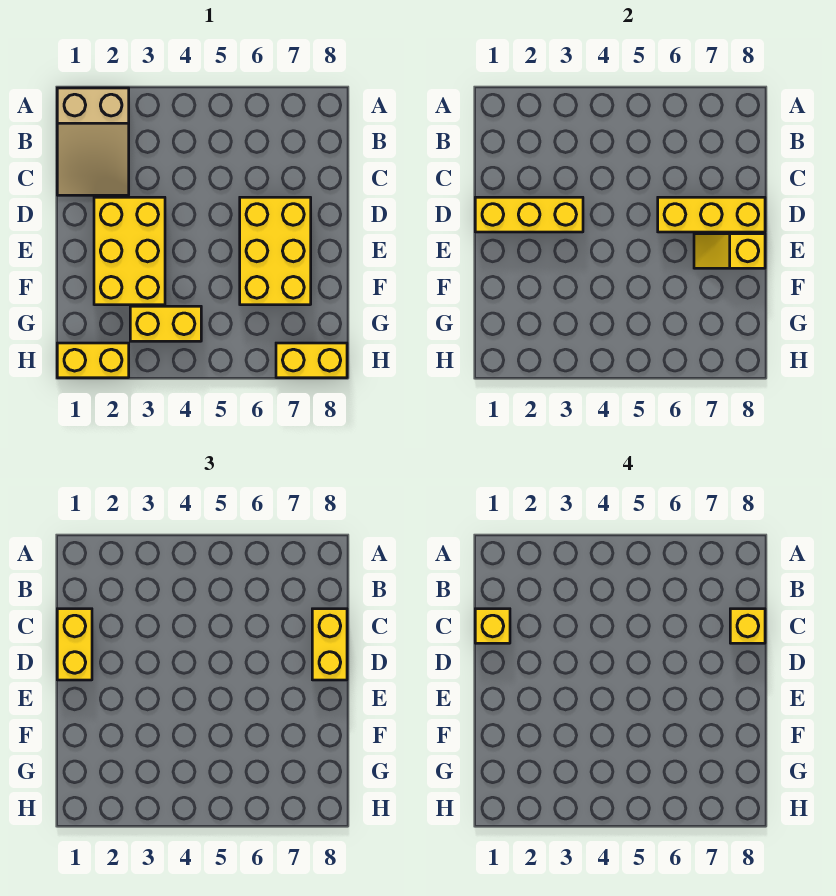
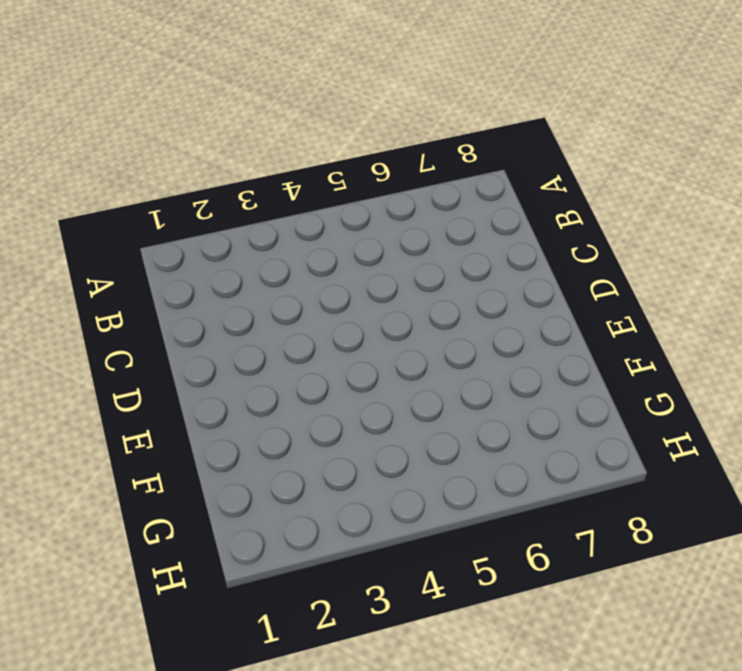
none -> tan slope A1:C2 level 1 top A
none -> yellow brick D2:F3 level 1
none -> yellow brick D6:F7 level 1

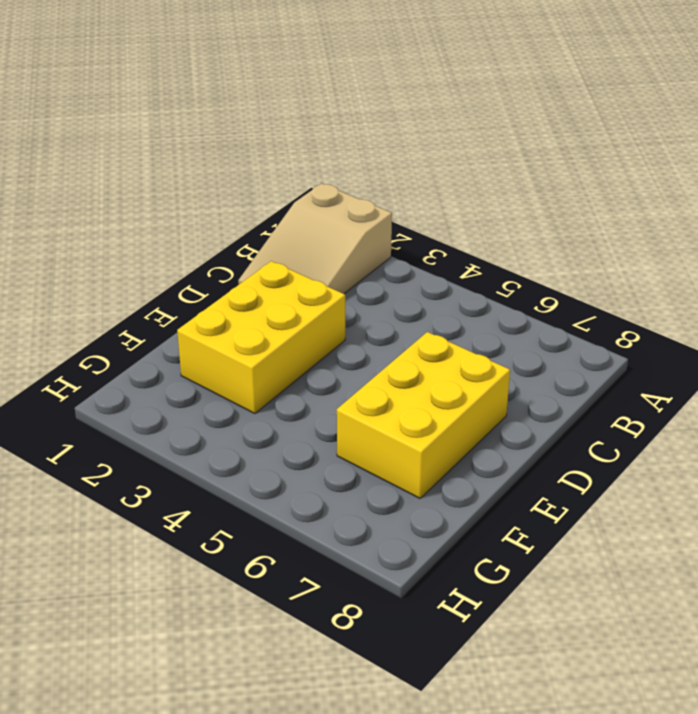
none -> yellow brick G3:G4 level 1
none -> yellow brick H1:H2 level 1
none -> yellow brick H7:H8 level 1

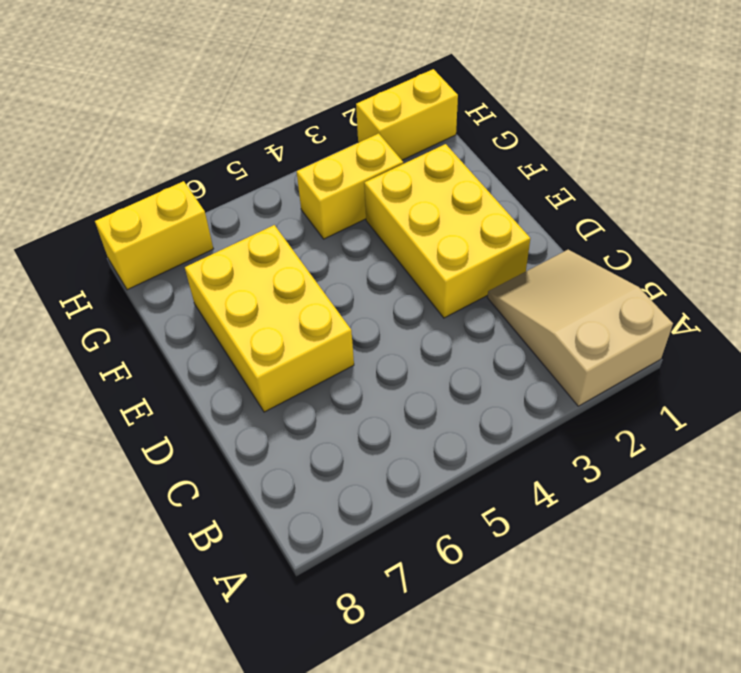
none -> yellow brick D1:D3 level 2
none -> yellow brick D6:D8 level 2
none -> yellow slope E7:E8 level 2 top 8

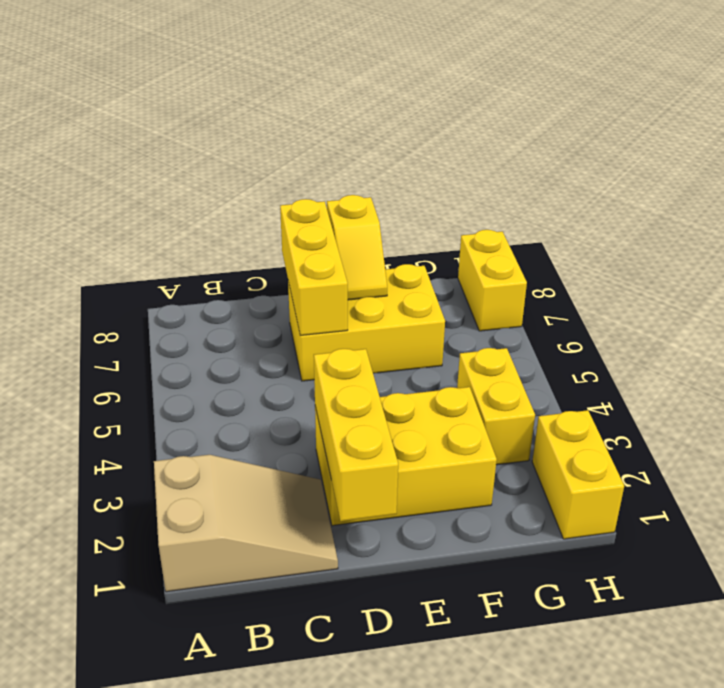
none -> yellow brick C1:D1 level 3
none -> yellow brick C8:D8 level 3
none -> yellow brick C1 level 4

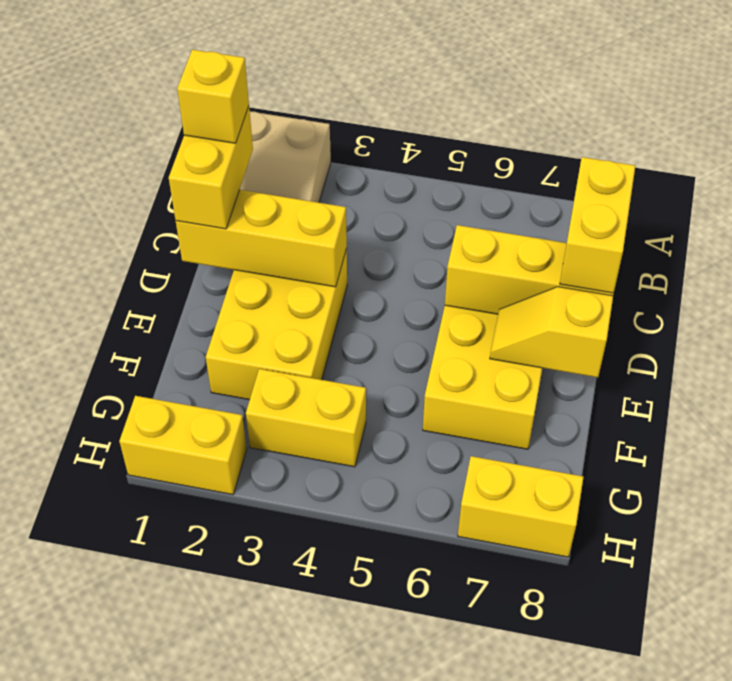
none -> yellow brick C8 level 4

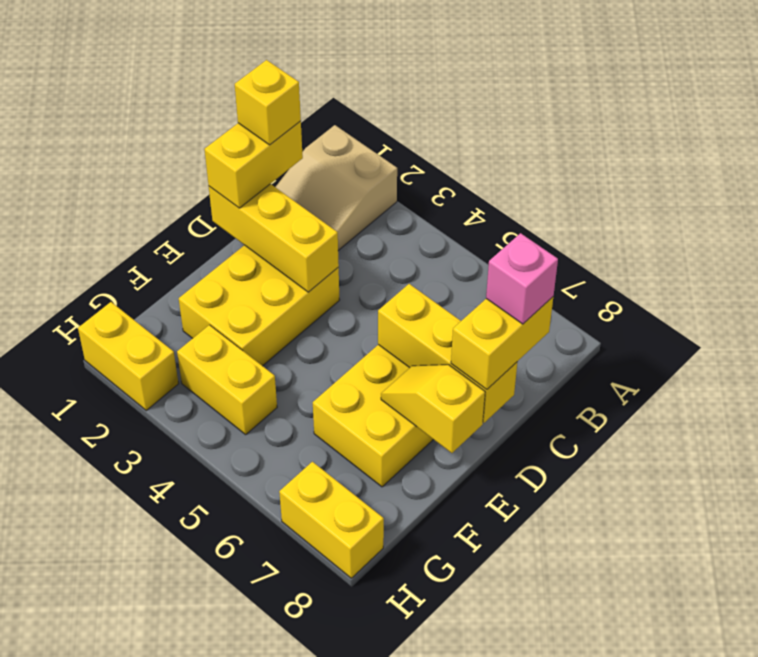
pink brick C8 level 4 -> yellow brick C8 level 4

